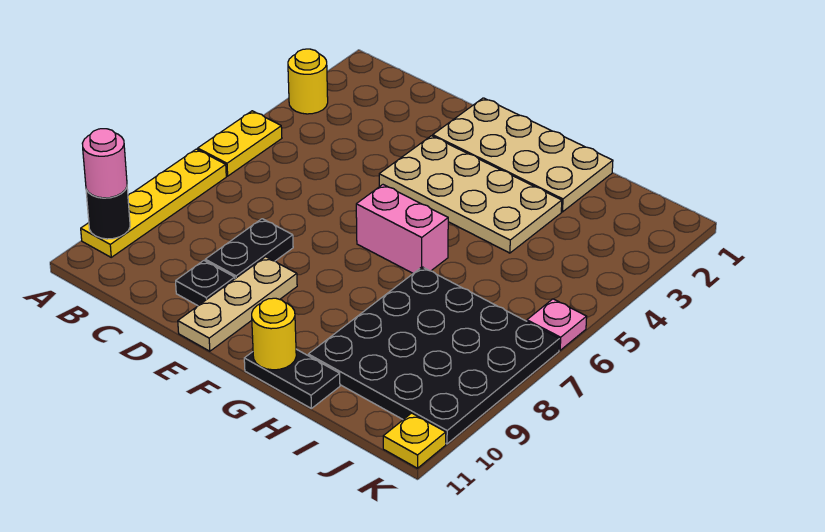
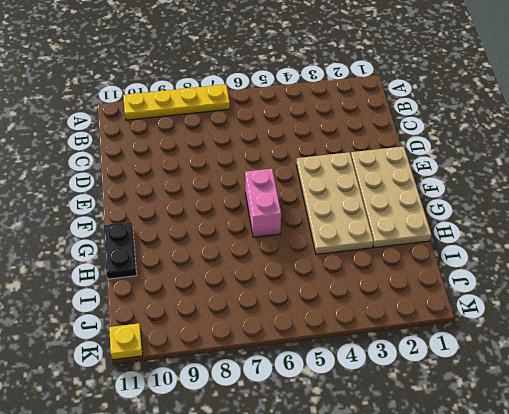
none -> yellow round brick A3 level 1
none -> yellow plate A5:A6 level 1
none -> black plate D8:D9 level 1

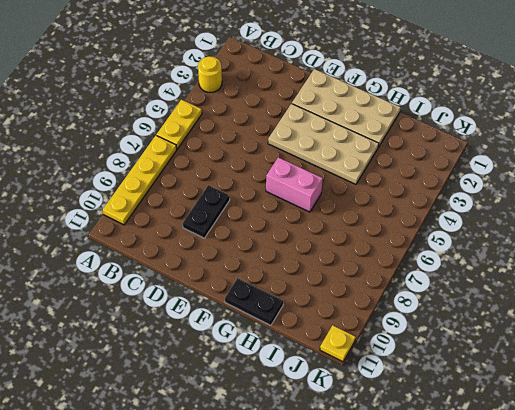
none -> black plate D10 level 1
none -> tan plate E9:E11 level 1
none -> black plate H7:K10 level 1

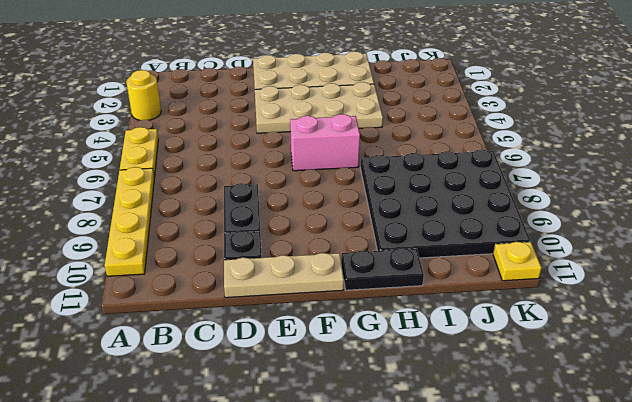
tan plate D11:F11 level 1 -> tan plate E9:E11 level 1
none -> pink plate K6 level 1
none -> black round brick A10 level 2
none -> yellow round brick G11 level 2

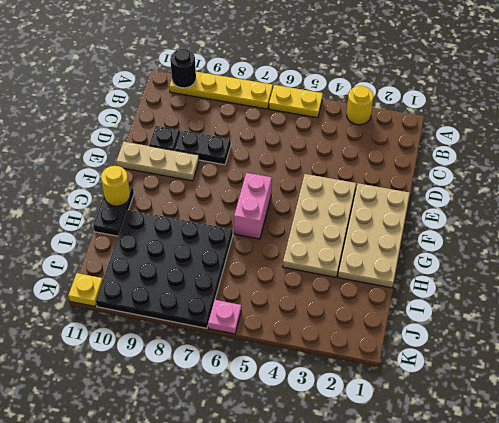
none -> pink round brick A10 level 3

